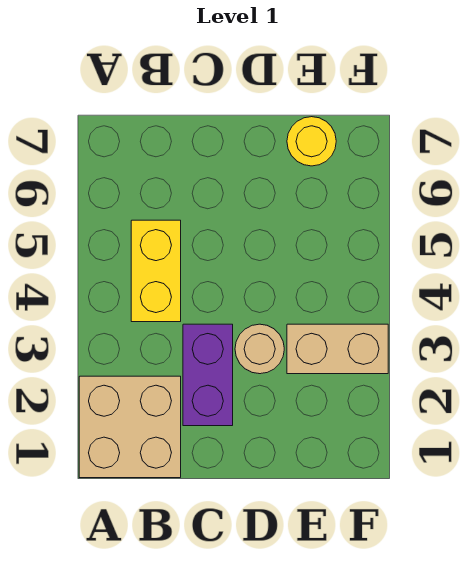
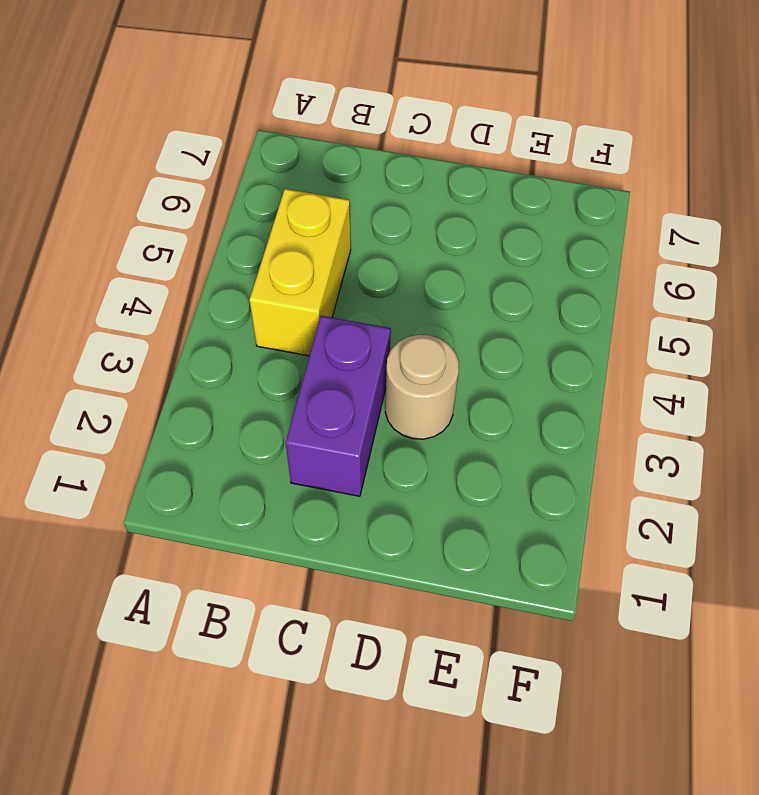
none -> tan brick A1:B2 level 1
none -> tan brick E3:F3 level 1

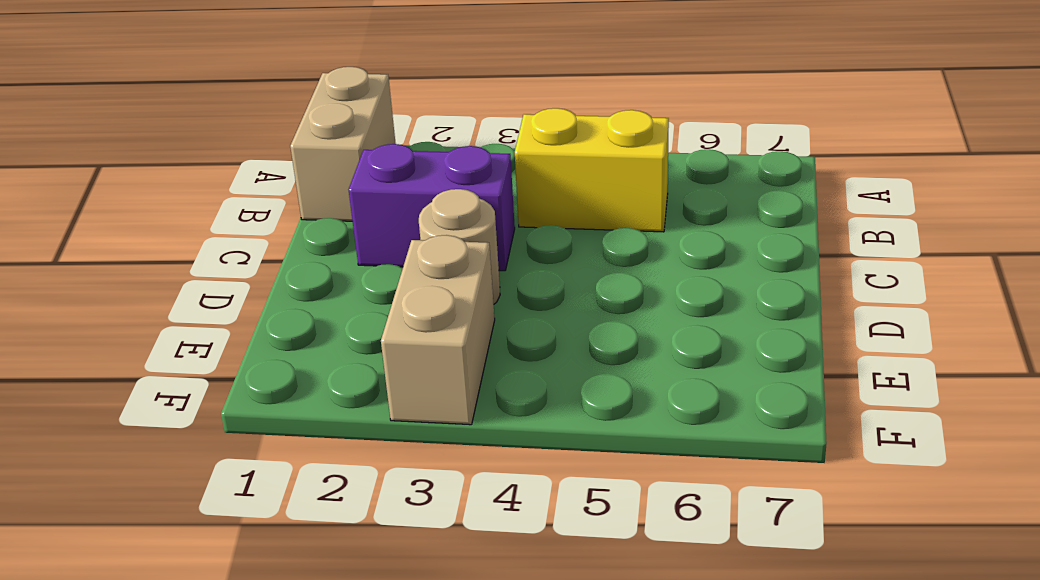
tan brick A1:B1 level 1 -> tan brick A1:B2 level 1
none -> yellow round brick E7 level 1

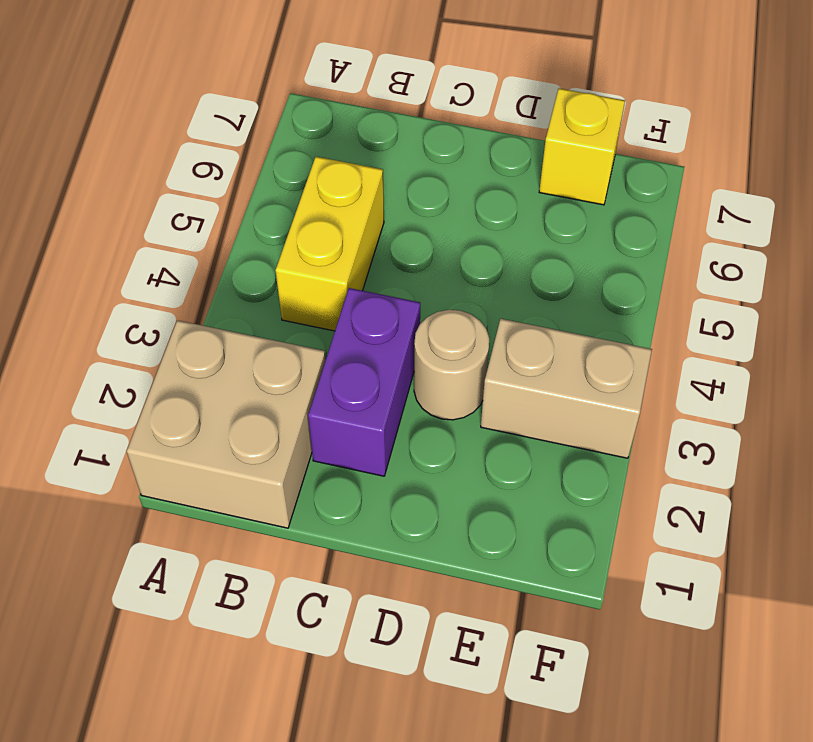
yellow brick E7 level 1 -> yellow round brick E7 level 1

